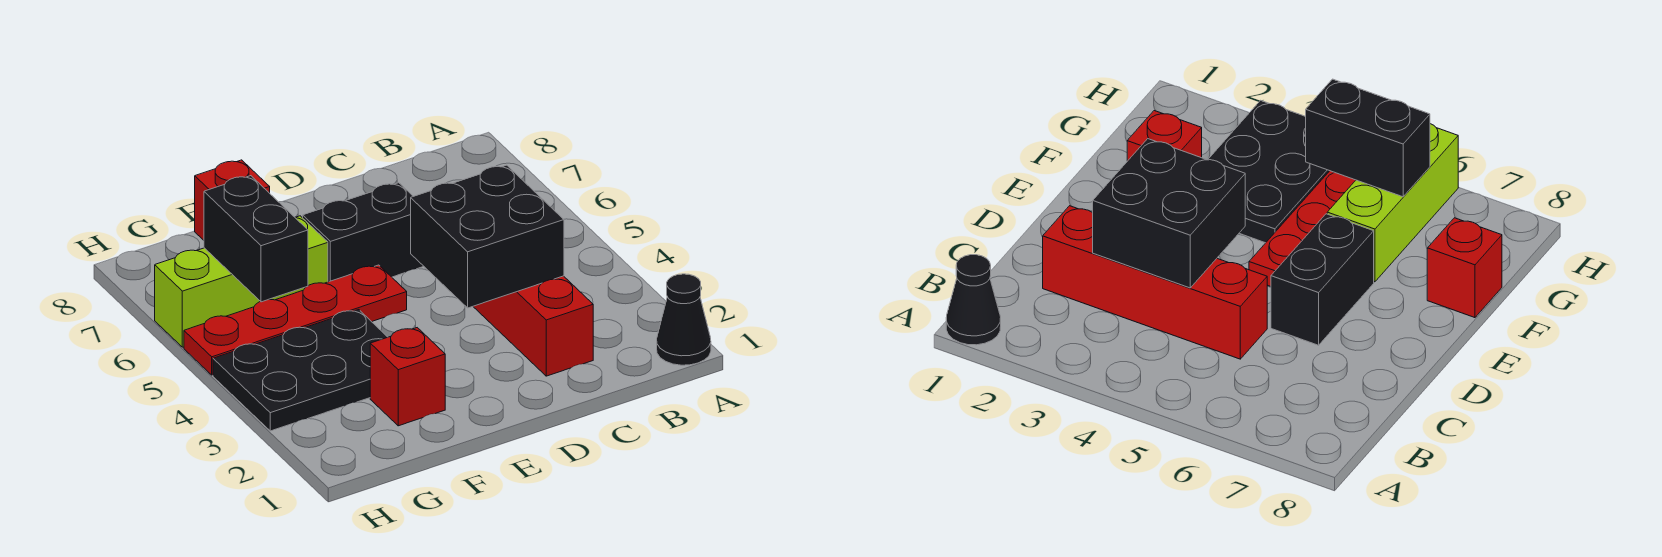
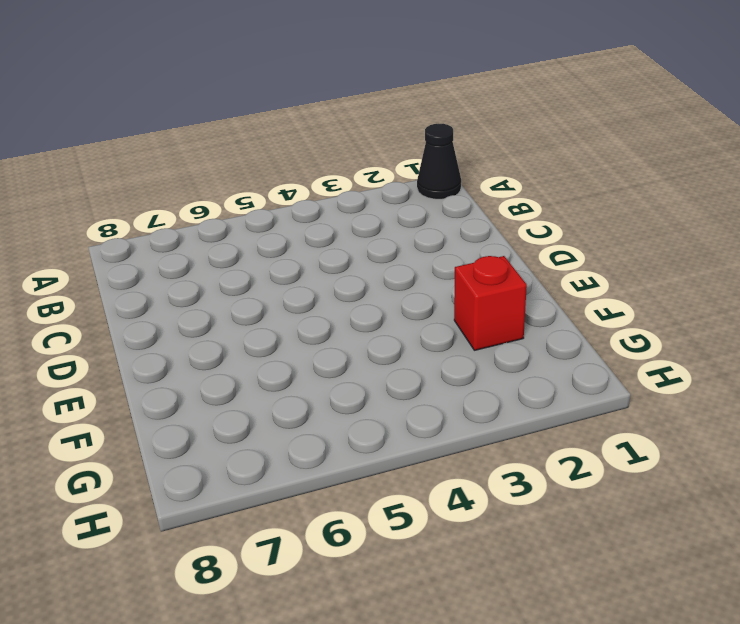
none -> red brick C2:C5 level 1
none -> black brick D6:E6 level 1

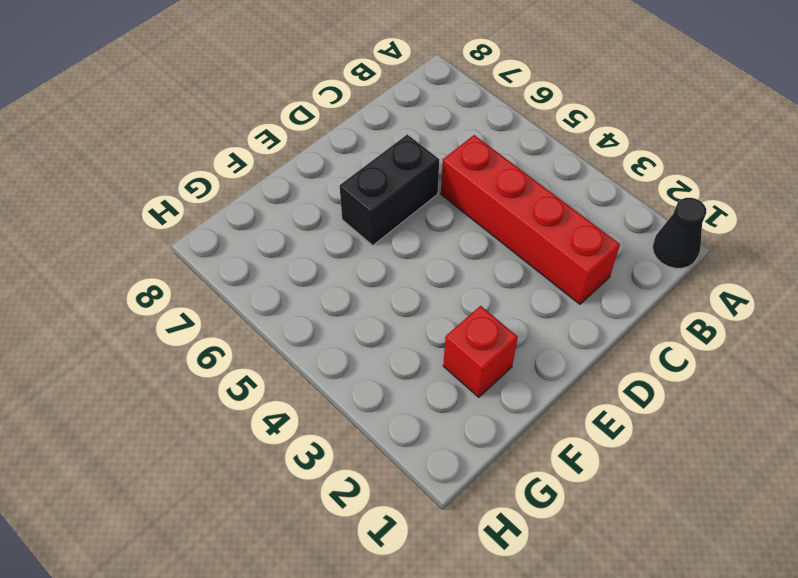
none -> red plate E5:H5 level 1
none -> black plate F3:H4 level 1

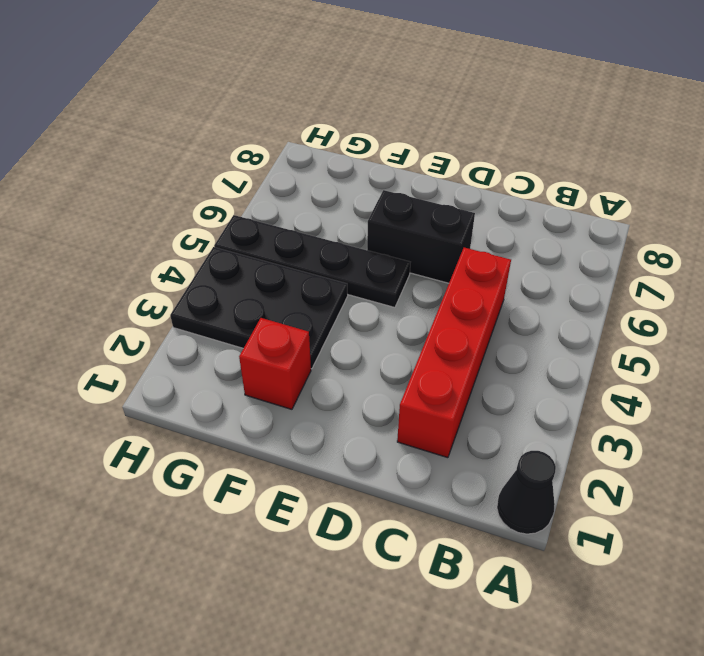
black plate E5:H5 level 1 -> red plate E5:H5 level 1
none -> lime brick F6:H6 level 1
none -> red brick F8 level 1

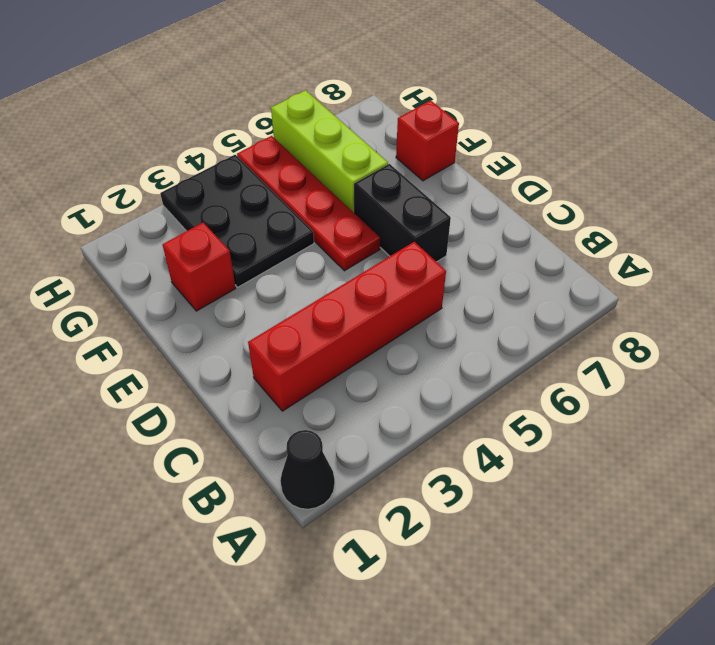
none -> black brick C3:D4 level 2
none -> black brick G5:G6 level 2

